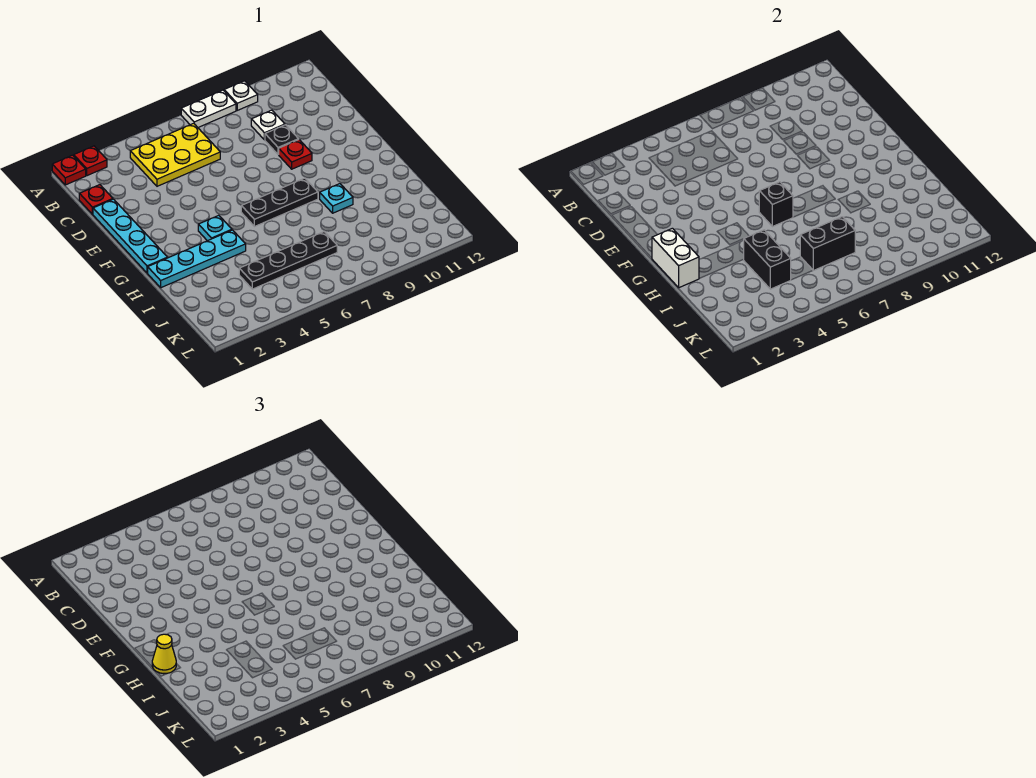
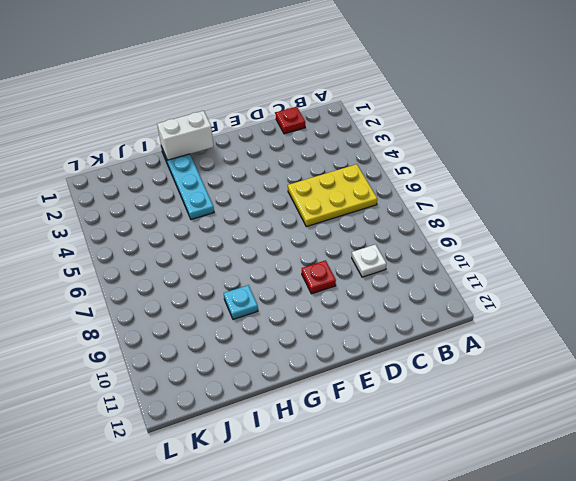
yellow plate B5:D6 level 1 -> yellow plate B4:C6 level 1
none -> red plate A1 level 1
none -> red plate A2 level 1
none -> white plate A7:A8 level 1

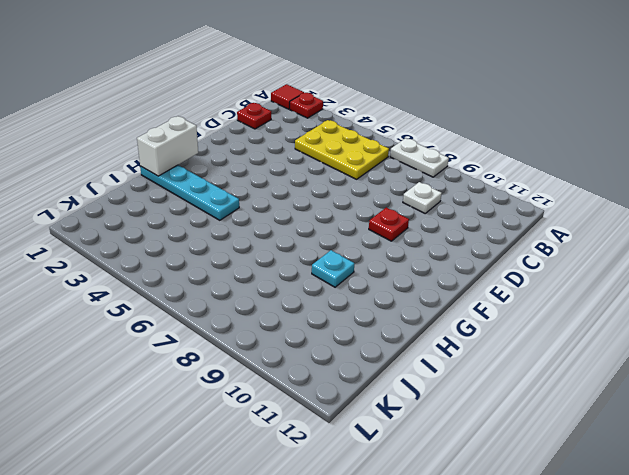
red tile A1 level 1 -> red plate A1 level 1
none -> white plate A9 level 1
none -> cyan plate D1:G1 level 1
none -> black plate D9 level 1

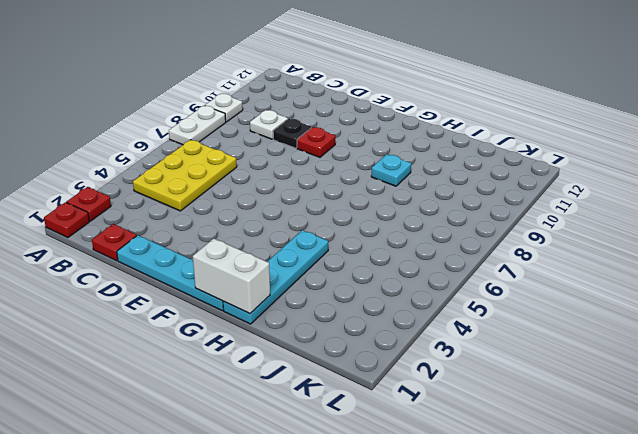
none -> cyan plate G4 level 1
none -> black plate G6:G8 level 1
none -> black plate J4:J7 level 1

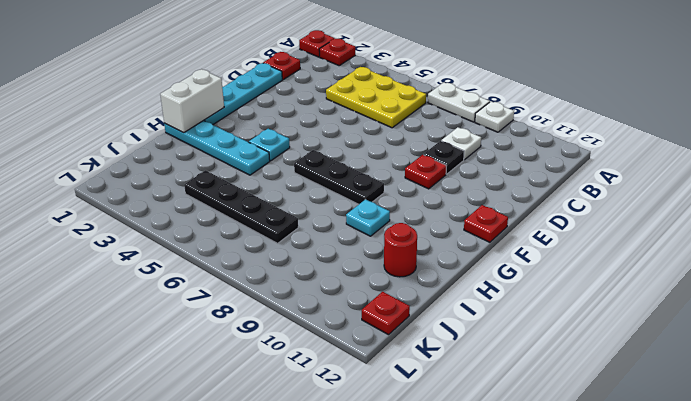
red plate F12 level 1 -> none
red round brick I11 level 1 -> none
red plate K12 level 1 -> none
none -> black brick G6 level 2
none -> black brick I4:J4 level 2
none -> black brick J6:J7 level 2

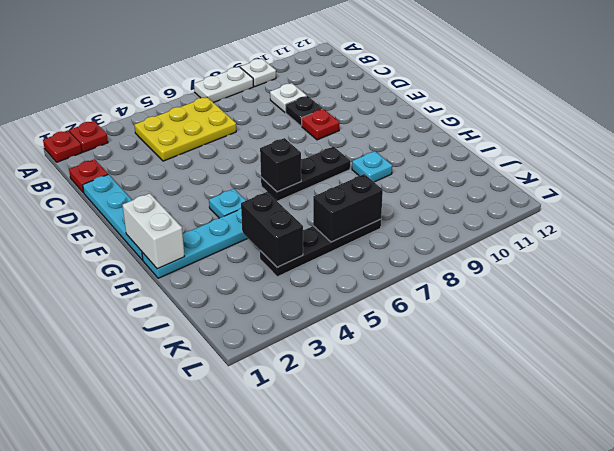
none -> yellow cone H1 level 3

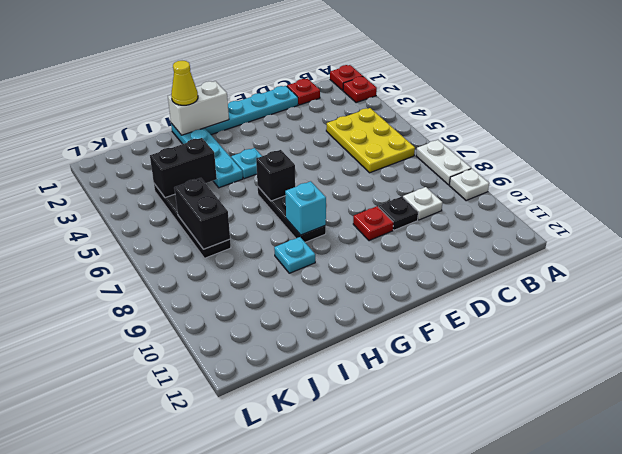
cyan brick G8 level 2 -> none

